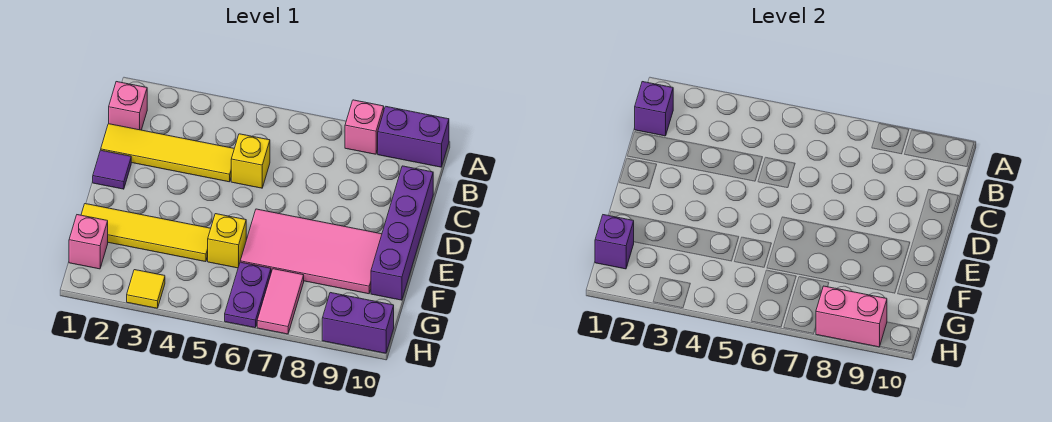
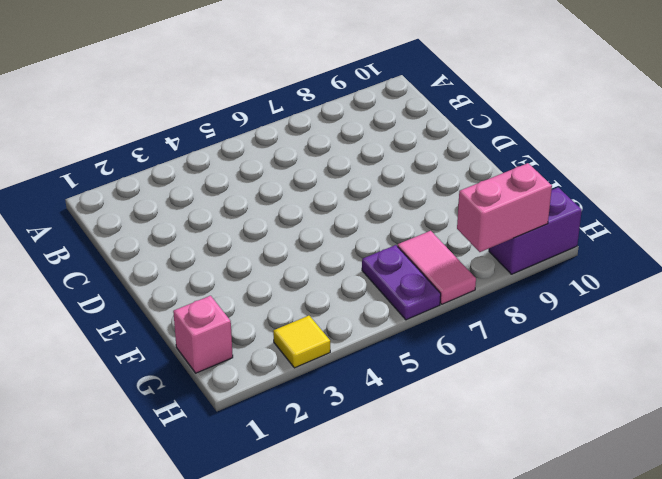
none -> pink brick A8 level 1
none -> purple brick A9:A10 level 1
none -> pink brick B1 level 1

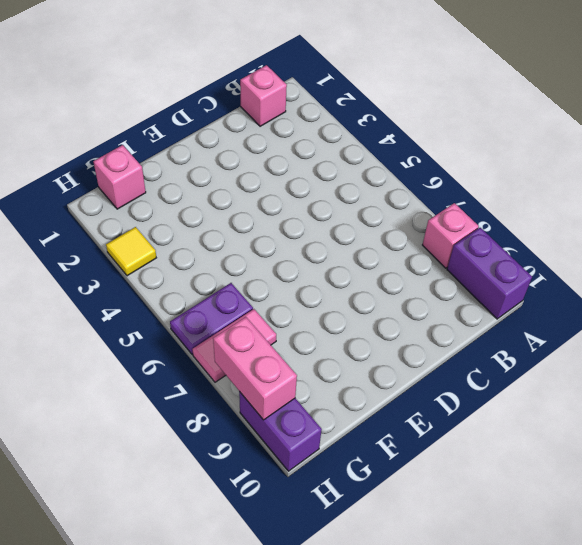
none -> yellow tile C1:C4 level 1
none -> yellow brick C5 level 1
none -> purple brick C10:F10 level 1

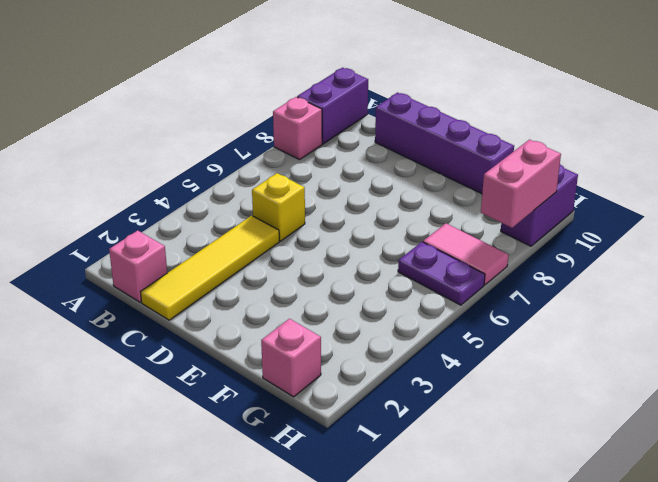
none -> purple tile D1 level 1
none -> pink tile E6:F9 level 1
none -> yellow tile F1:F4 level 1

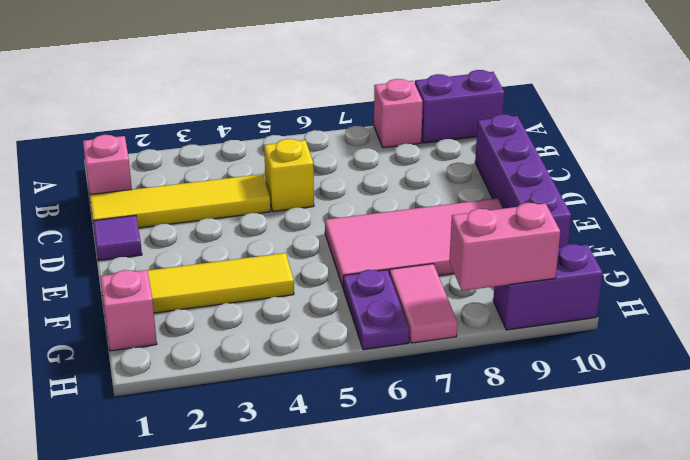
none -> yellow brick F5 level 1
none -> yellow tile H3 level 1
none -> purple brick B1 level 2

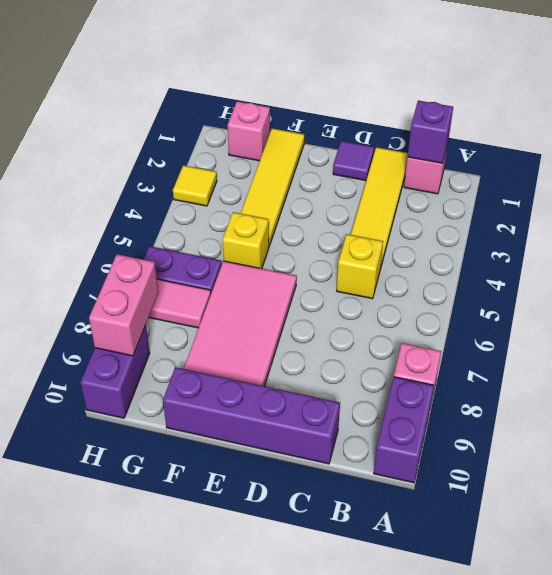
none -> purple brick G1 level 2

